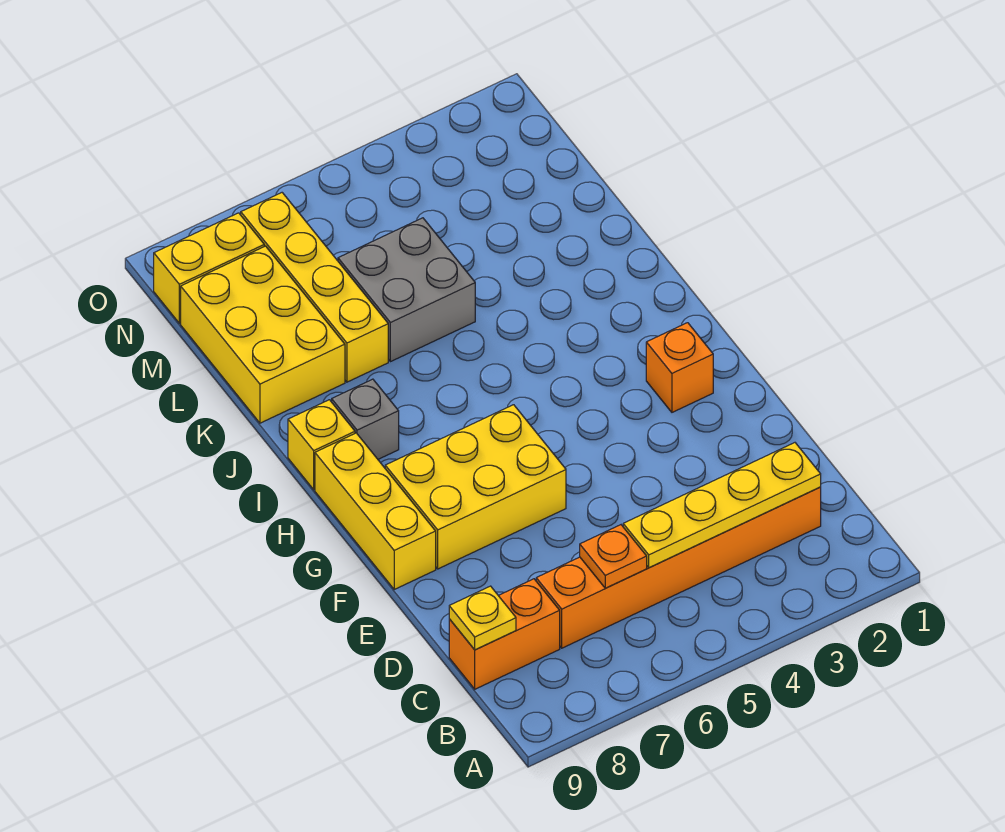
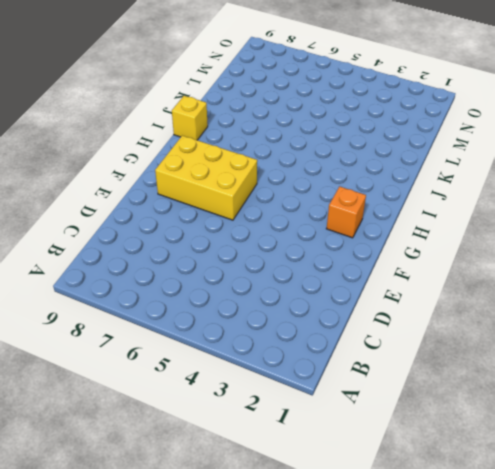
none -> orange brick C2:C7 level 1
none -> orange brick C8:C9 level 1
none -> yellow brick F9:H9 level 1

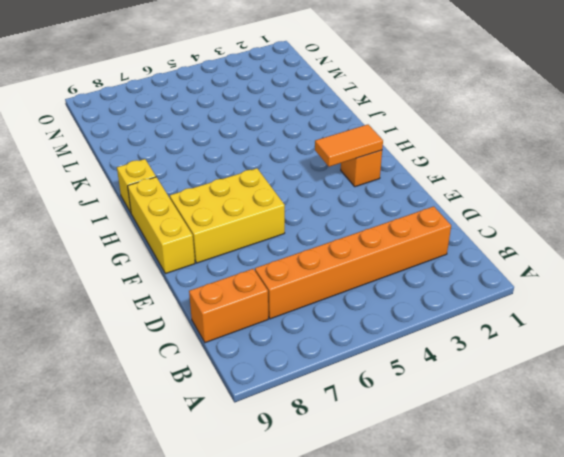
orange tile G2:G3 level 2 -> none
none -> grey brick I8 level 1
none -> grey brick K5:L6 level 1
none -> yellow brick K7:N7 level 1

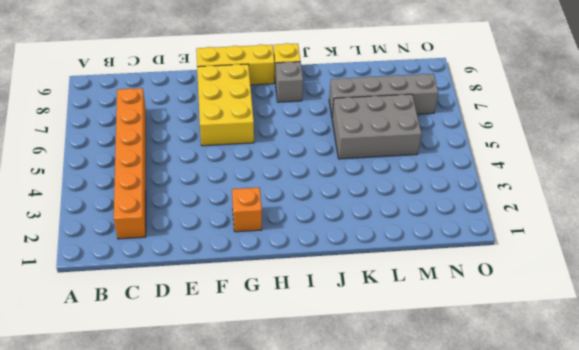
grey brick K5:M6 level 1 -> grey brick K5:L6 level 1
grey brick K7:N7 level 1 -> yellow brick K7:N7 level 1
none -> orange brick C8:C9 level 1
none -> yellow brick K8:M9 level 1
none -> yellow brick N8:N9 level 1

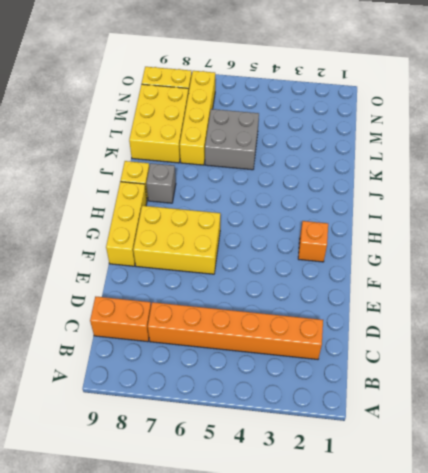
none -> yellow plate C2:C5 level 2
none -> orange plate C6 level 2
none -> yellow plate C9 level 2

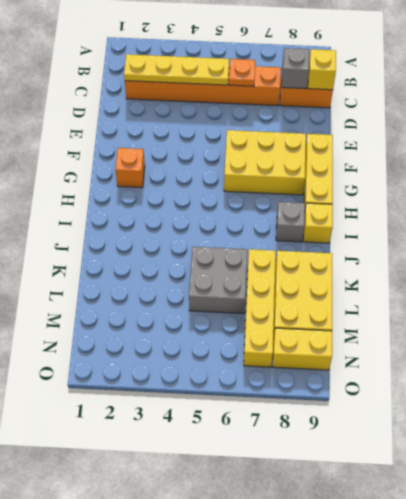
grey brick C8 level 2 -> none
yellow brick C9 level 2 -> yellow plate C9 level 2

